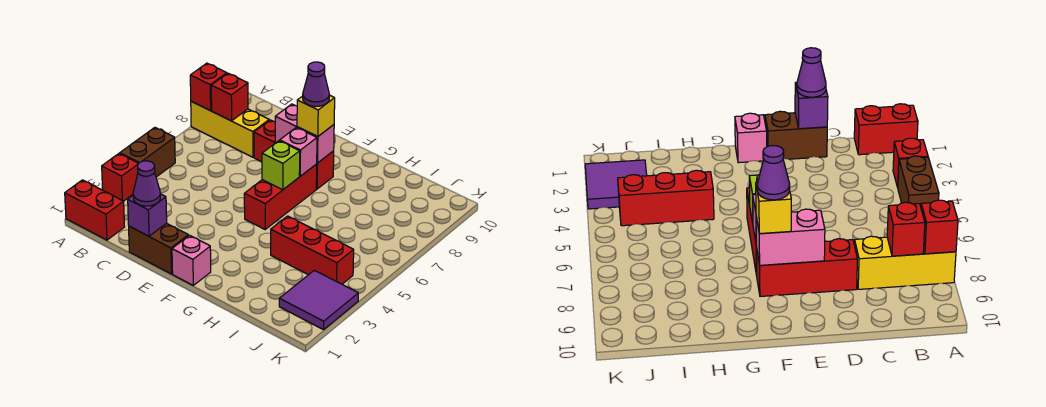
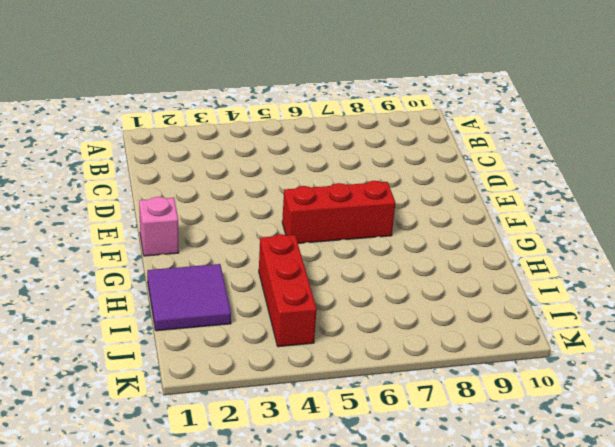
purple tile H1:I2 level 1 -> purple tile J2:K3 level 1
none -> red brick A1:B1 level 1
none -> red brick A3 level 1
none -> brown brick A4:A5 level 1

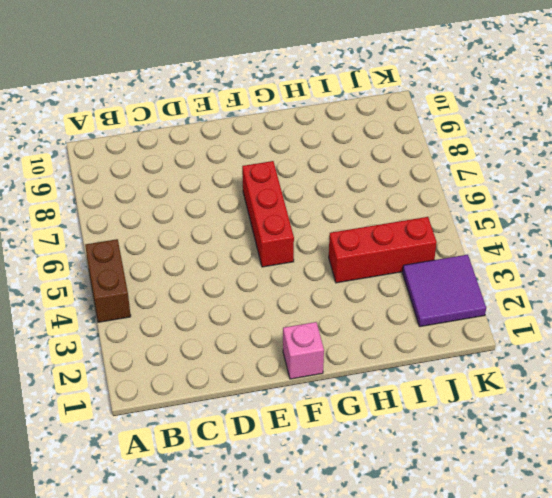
none -> red brick A1:B1 level 1
none -> red brick A3 level 1
none -> yellow brick A8:C8 level 1

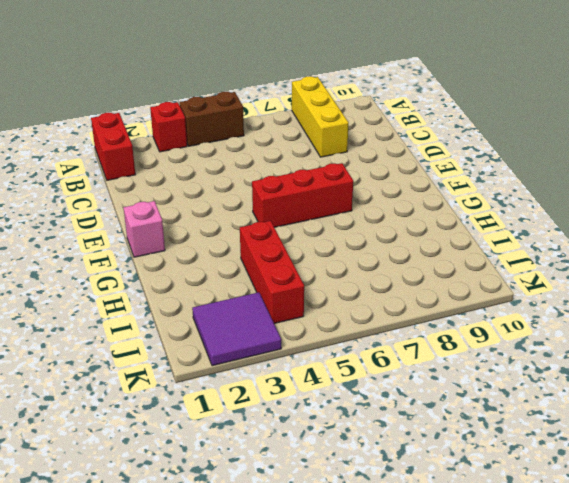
none -> brown brick D1:E1 level 1
none -> red brick D8:F8 level 1
none -> red brick A8 level 2

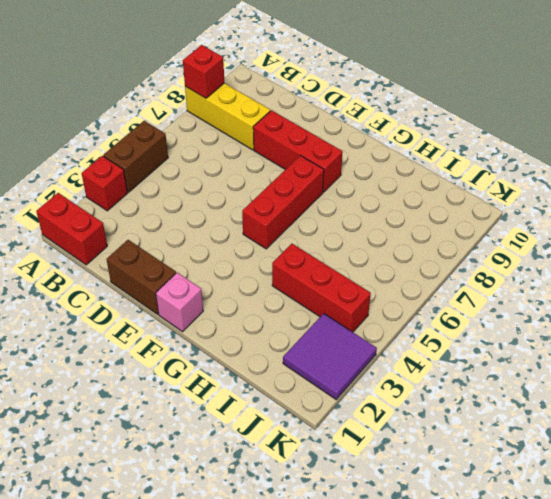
none -> red brick B8 level 2
none -> purple brick D1 level 2
none -> pink brick E8:F8 level 2

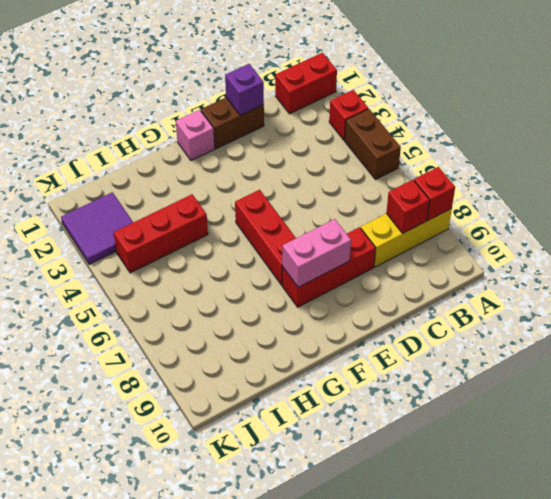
none -> lime brick F6 level 2
none -> pink brick F7 level 2
none -> purple cone D1 level 3

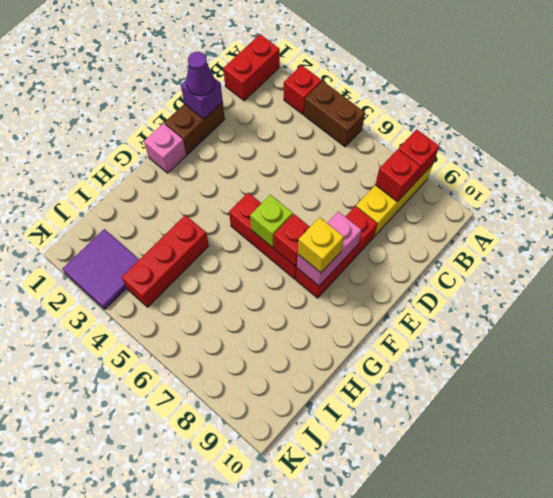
red brick F7 level 2 -> pink brick F7 level 2
none -> purple cone F8 level 4

